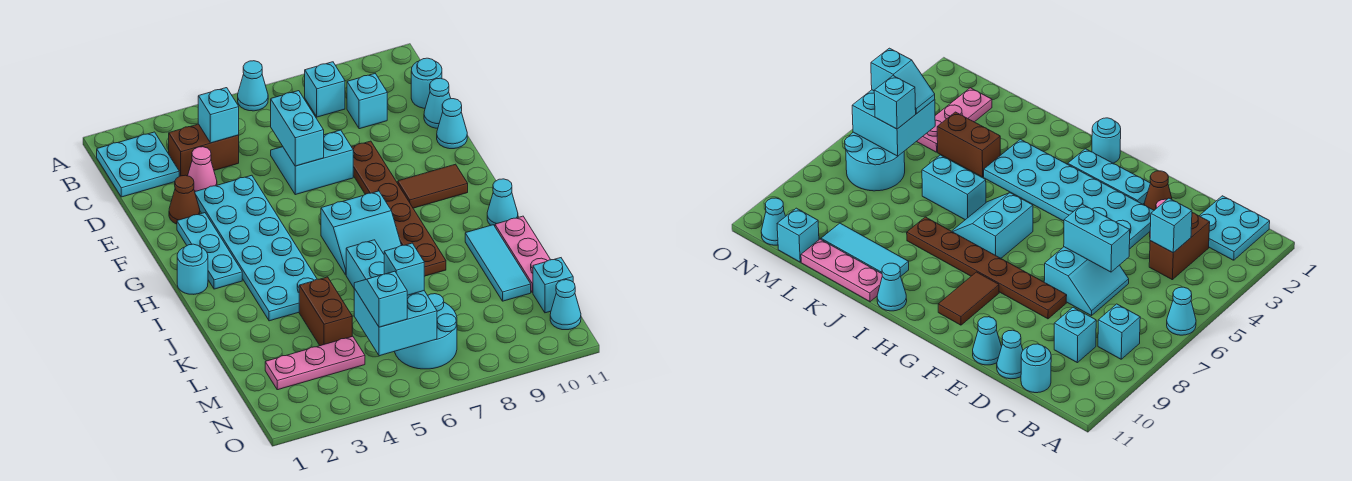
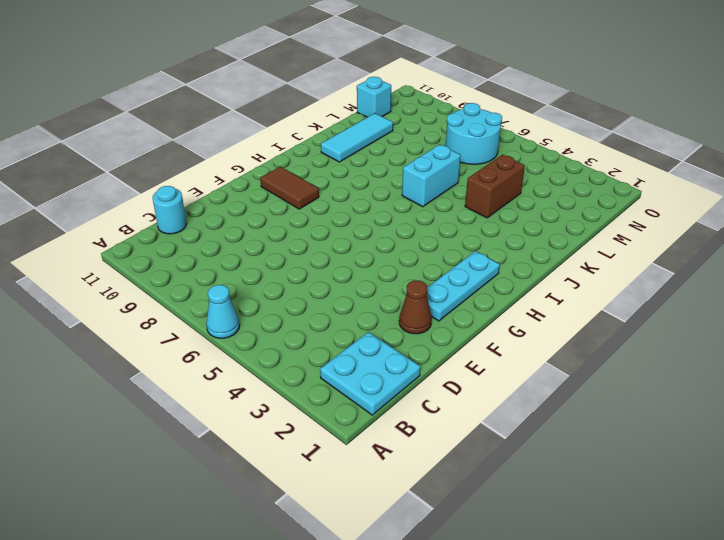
none -> cyan brick B8 level 1
none -> brown brick C3:C4 level 1
none -> cyan brick C9 level 1
none -> pink cone D3 level 1

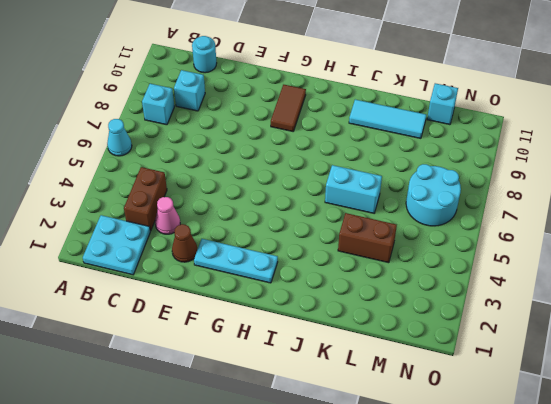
none -> cyan slope D6:E7 level 1 top E
none -> cyan cone D11 level 1
none -> cyan plate E3:J4 level 1
none -> brown plate E8:J8 level 1

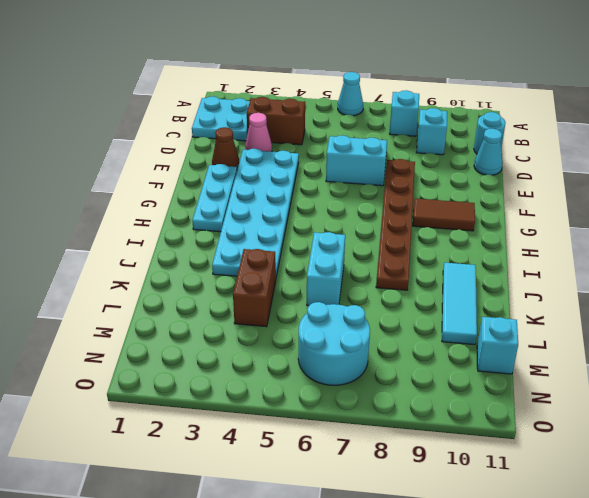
none -> cyan cone E11 level 1
none -> cyan round brick H1 level 1
none -> cyan slope H6:I7 level 1 top H
none -> cyan cone I11 level 1

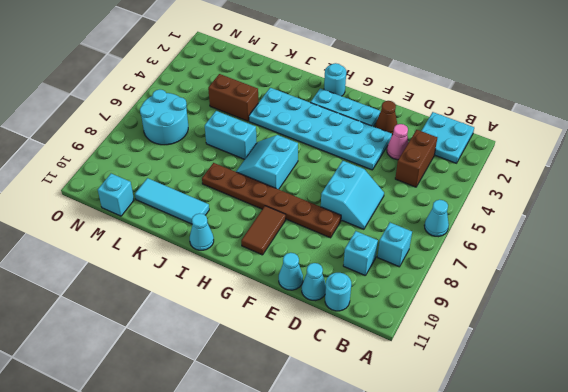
none -> pink plate J11:L11 level 1
none -> pink plate M2:M4 level 1
none -> cyan cone N11 level 1
none -> cyan brick C4 level 2

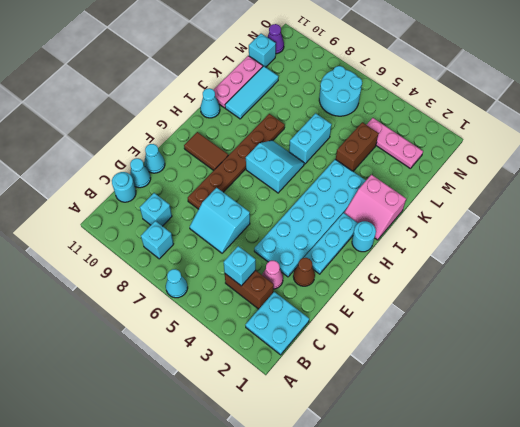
pink slope I1:J2 level 1 top J -> none
purple cone N11 level 1 -> cyan cone N11 level 1
none -> cyan brick D6:E6 level 2
none -> cyan brick M5:N6 level 2
none -> cyan slope M5:N5 level 3 top N
none -> cyan brick M6 level 3

